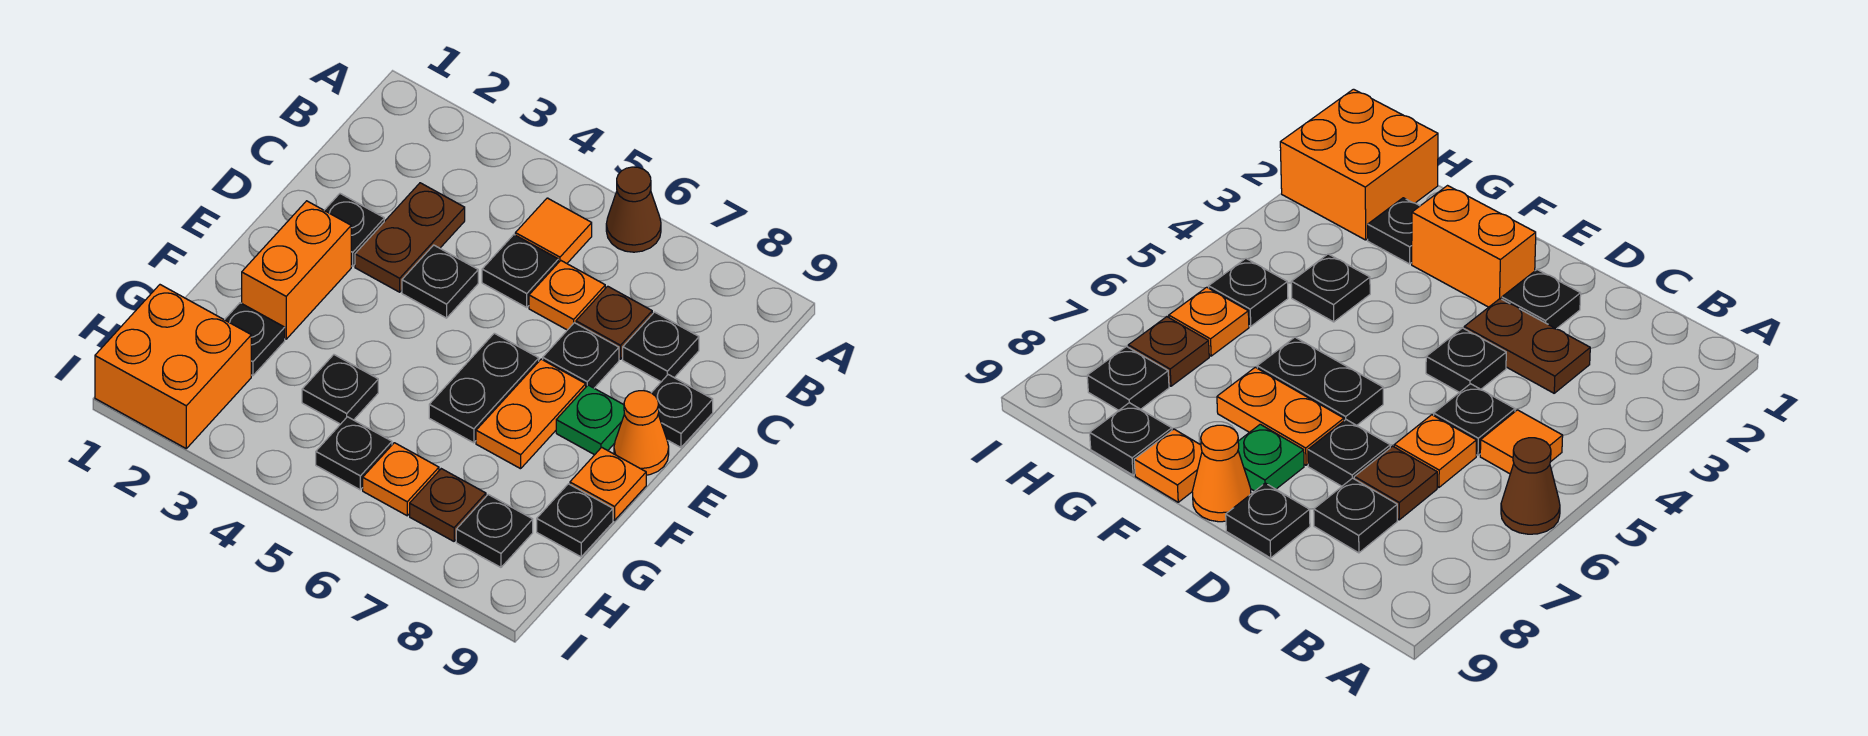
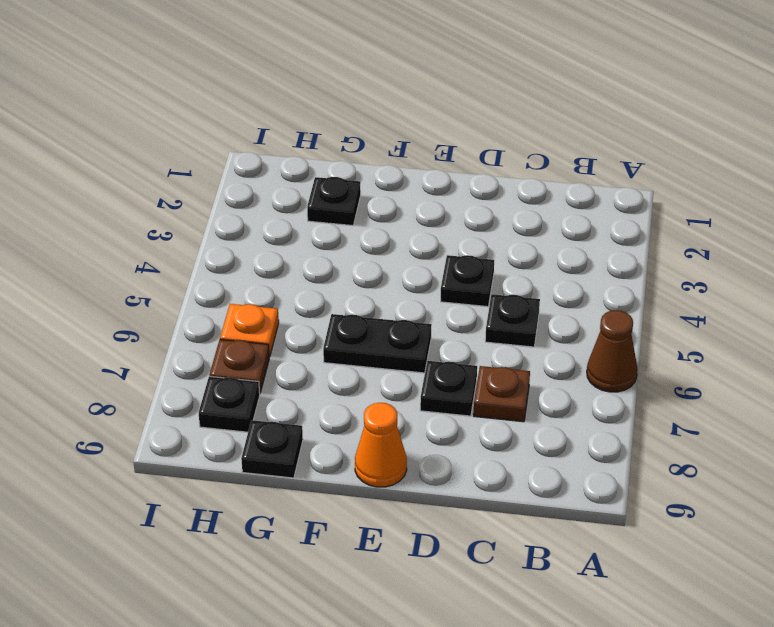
none -> orange tile B5 level 1
none -> brown plate C3:D3 level 1
none -> orange plate C6 level 1

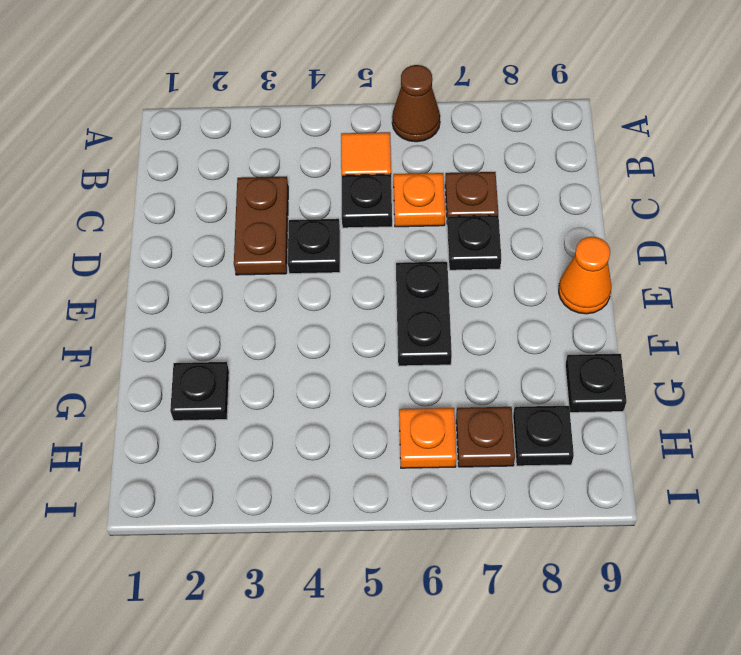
none -> black plate C8 level 1
none -> black plate D2 level 1
none -> black plate D9 level 1

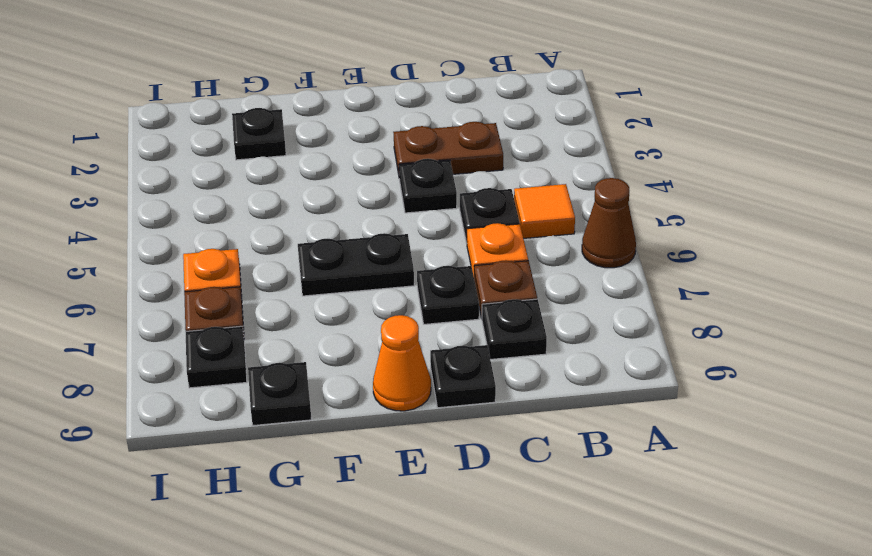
none -> black plate D2 level 1
none -> orange brick E2:F2 level 1
none -> orange plate E7:F7 level 1

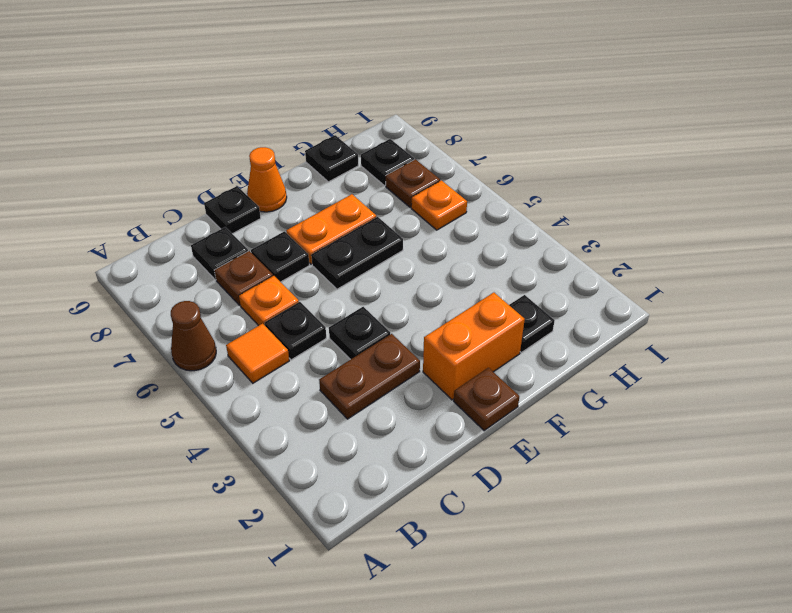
brown plate E1 level 1 -> none
none -> black plate D2 level 1
none -> green plate E8 level 1
none -> orange plate F9 level 1

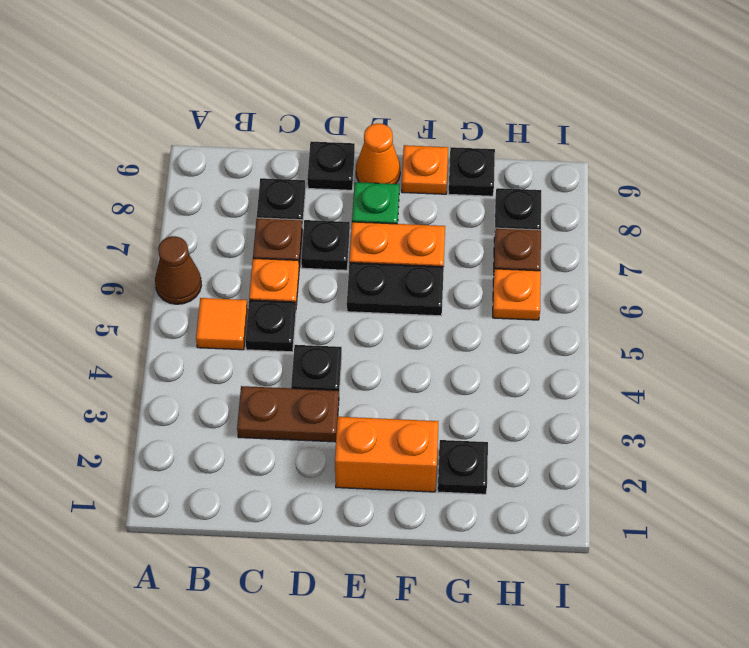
none -> black plate D2 level 1
none -> black plate G4 level 1
none -> orange brick H1:I2 level 1

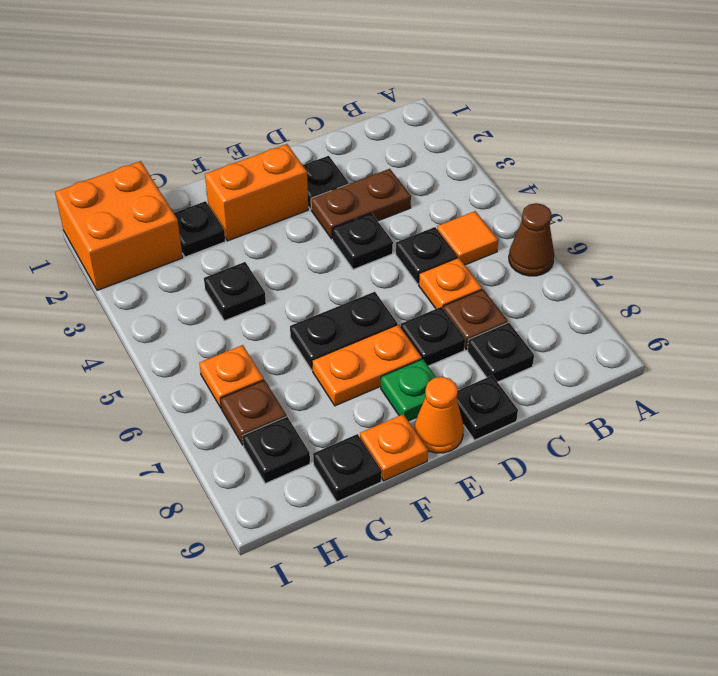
none -> black plate H5 level 1

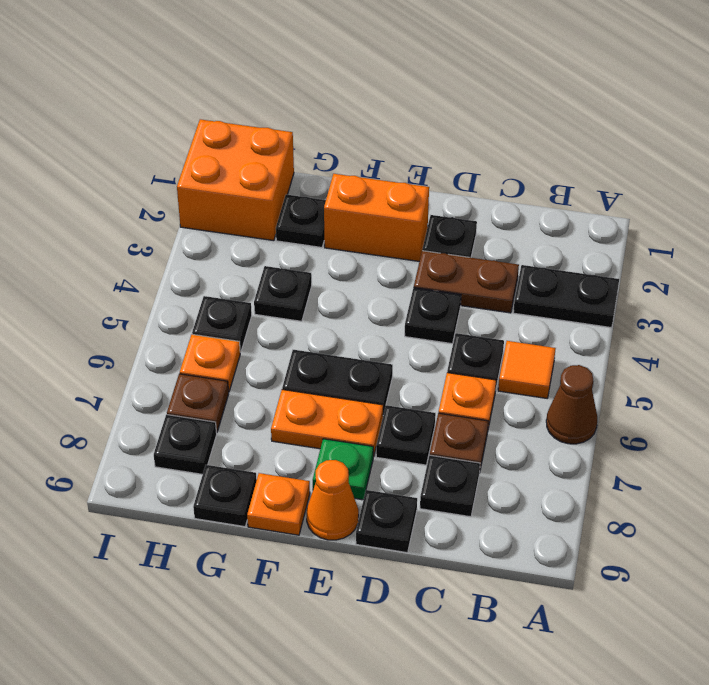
black plate A3:B3 level 1 -> none

